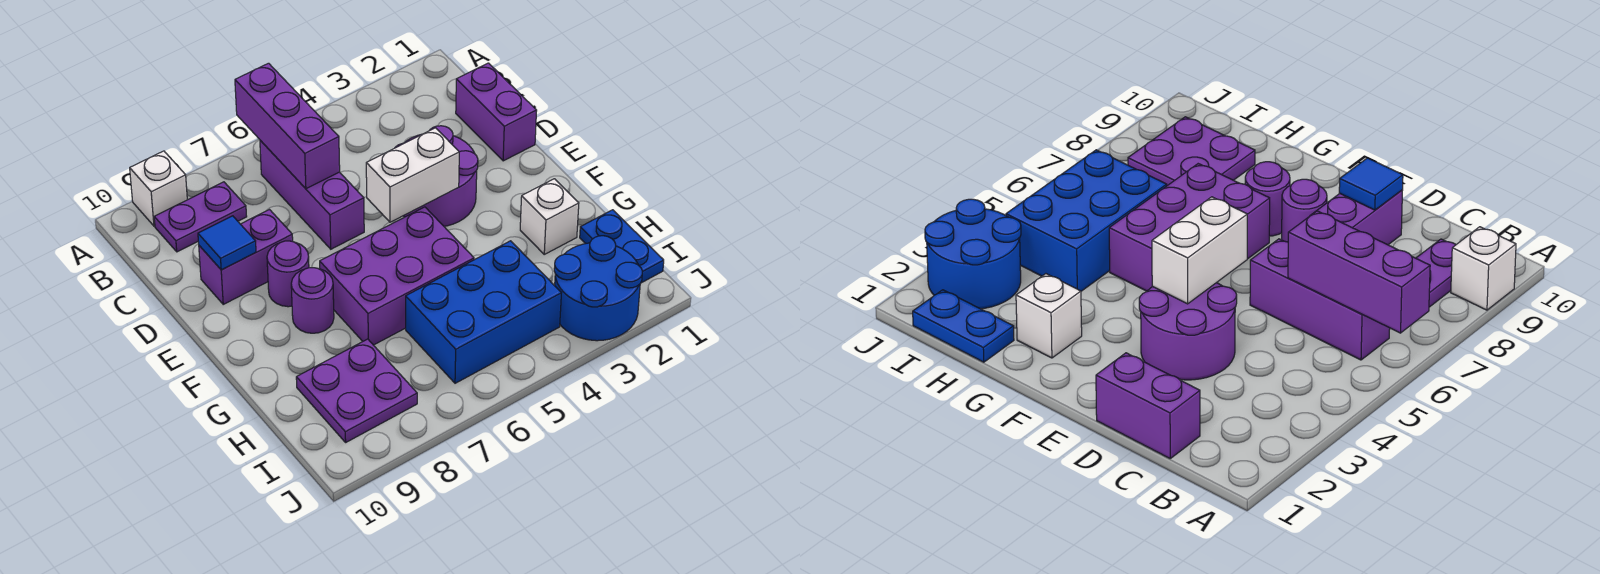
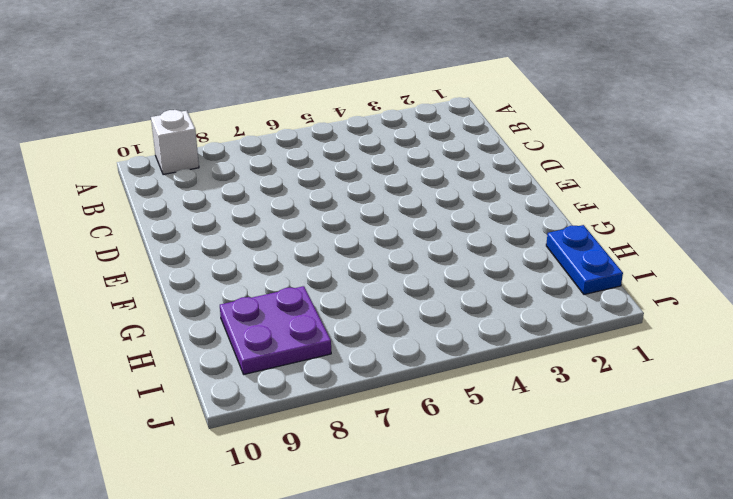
none -> purple brick B6:D6 level 1
none -> purple plate B8:B9 level 1
none -> purple brick C1:D1 level 1

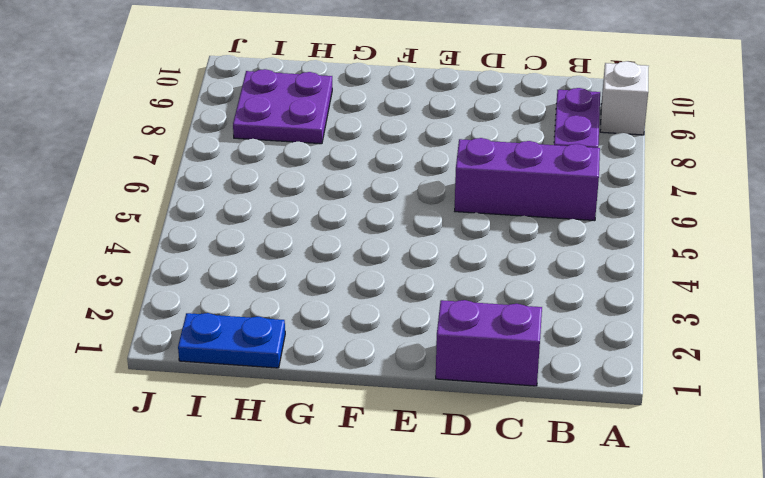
none -> purple round brick D3:E4 level 1
none -> purple brick D8:D9 level 1
none -> purple round brick E8 level 1

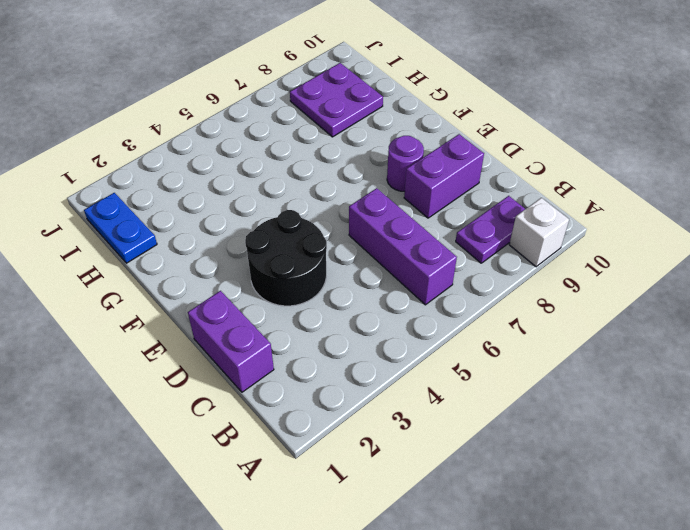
black round brick D3:E4 level 1 -> purple round brick D3:E4 level 1
none -> purple brick F5:G7 level 1
none -> purple round brick F8 level 1
none -> white brick G2 level 1

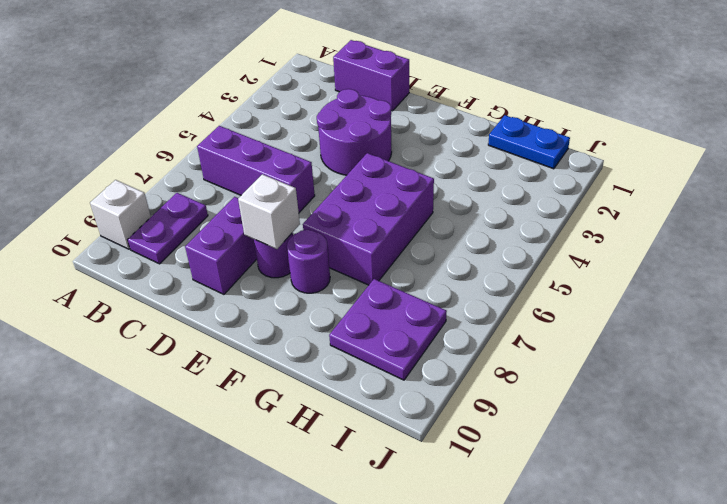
white brick E8 level 2 -> white brick G2 level 1
none -> blue brick H4:I6 level 1
none -> blue round brick I2:J3 level 1
none -> purple brick A6:C6 level 2

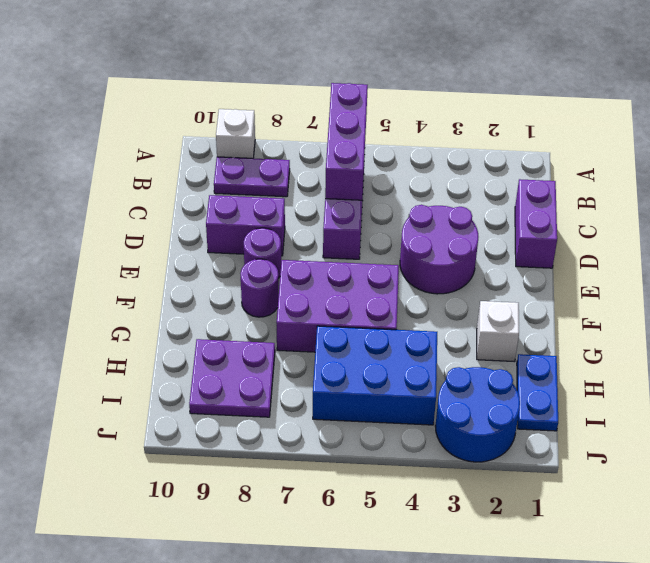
none -> blue tile D9 level 2
none -> white brick E4:E5 level 2

